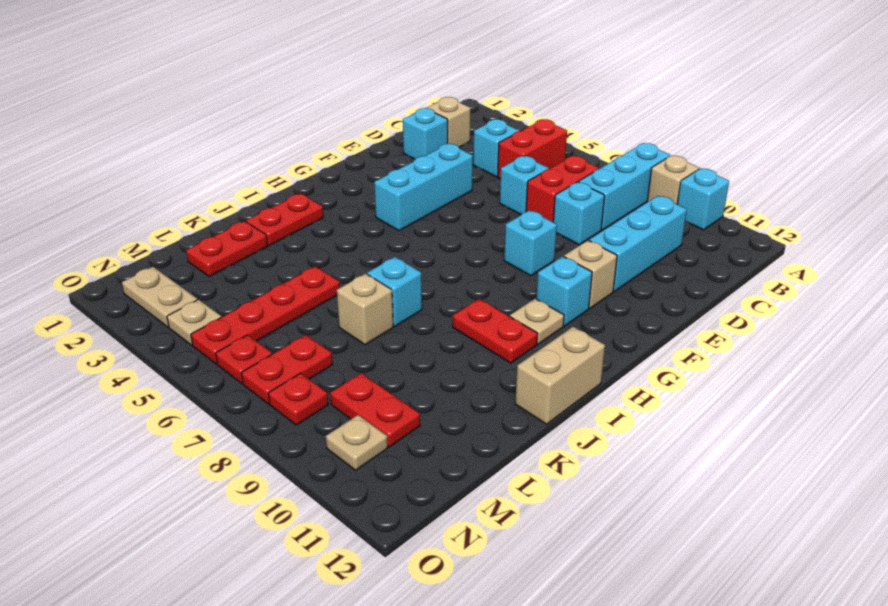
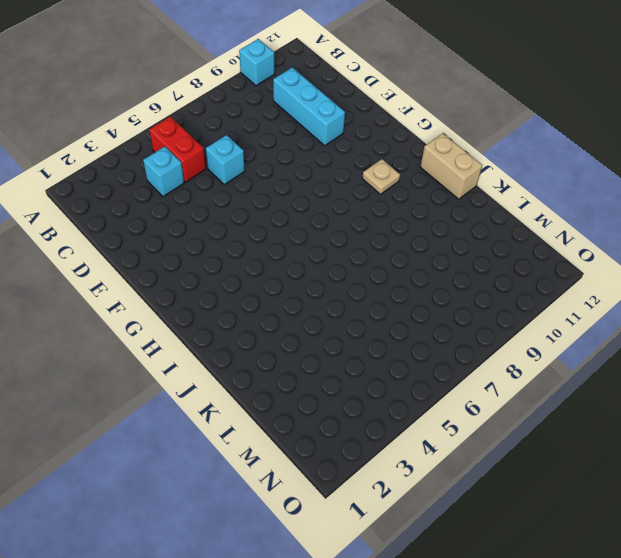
none -> cyan brick A8:C8 level 1
none -> tan brick A9 level 1
none -> tan brick C2 level 1
none -> red brick C7:D7 level 1

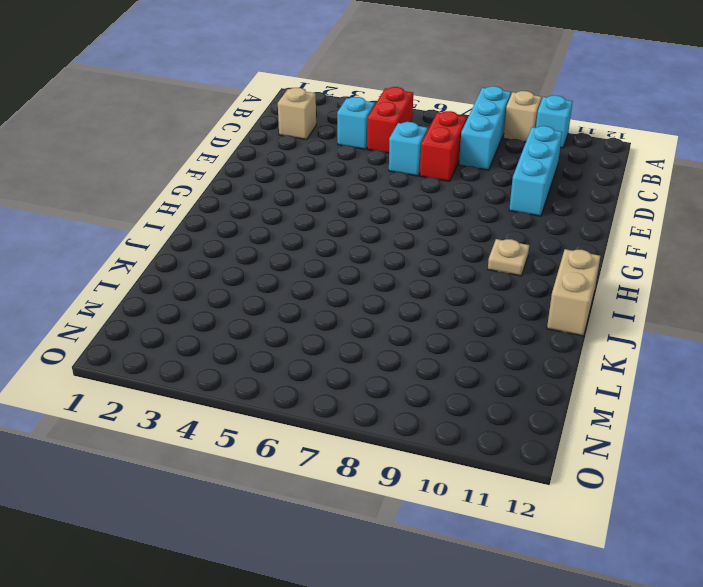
none -> cyan brick D2 level 1
none -> cyan brick D8 level 1
none -> cyan brick E4:G4 level 1
none -> cyan brick F8 level 1

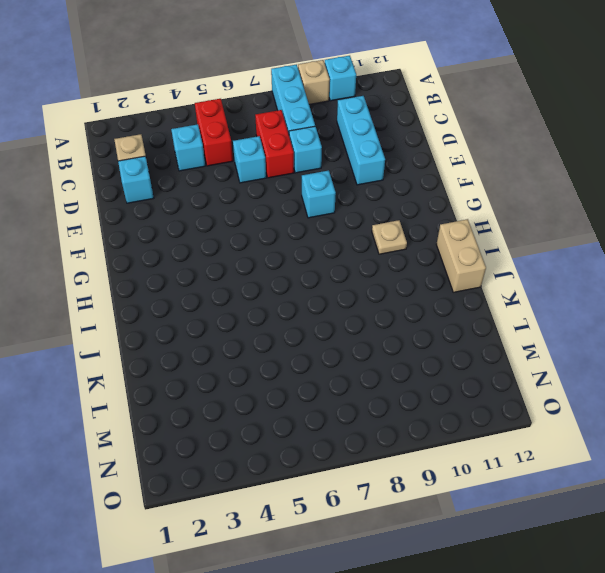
none -> cyan brick E4:G4 level 1
none -> tan brick F10 level 1
none -> cyan brick G10 level 1
none -> red plate I2:J2 level 1

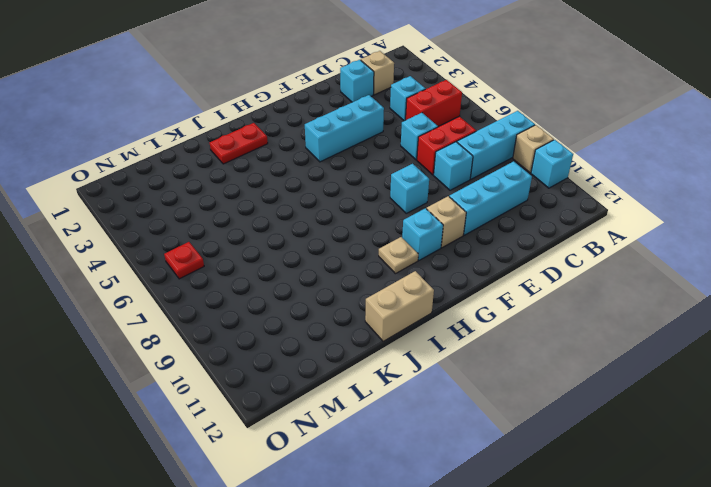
none -> red plate I9:I10 level 1
none -> cyan brick J7 level 1
none -> red plate K2:L2 level 1
none -> red plate K5:N5 level 1

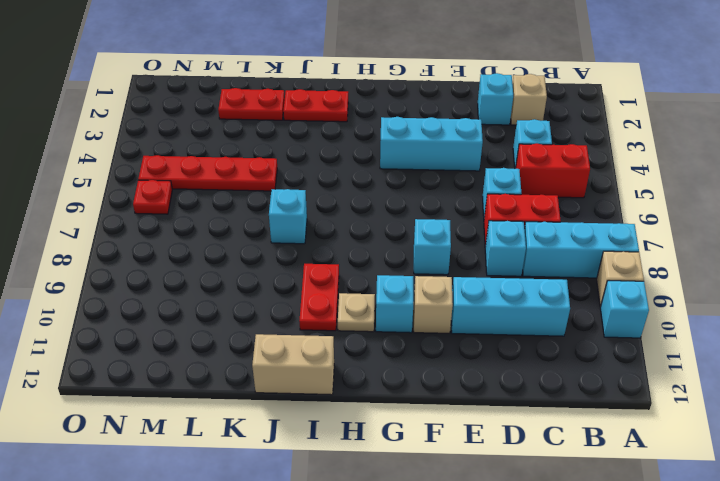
none -> tan brick K7 level 1
none -> red plate M7:N7 level 1
none -> red plate M9:M10 level 1
none -> tan plate N2:N3 level 1

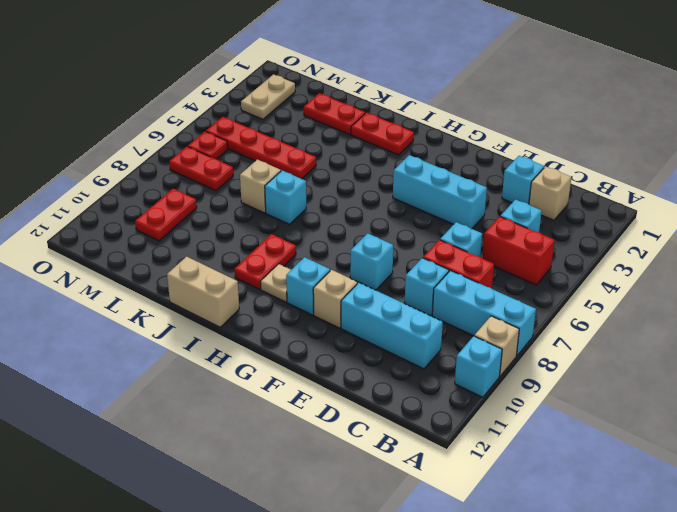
none -> tan plate N4 level 1
none -> red plate N8 level 1
none -> tan plate N10 level 1

